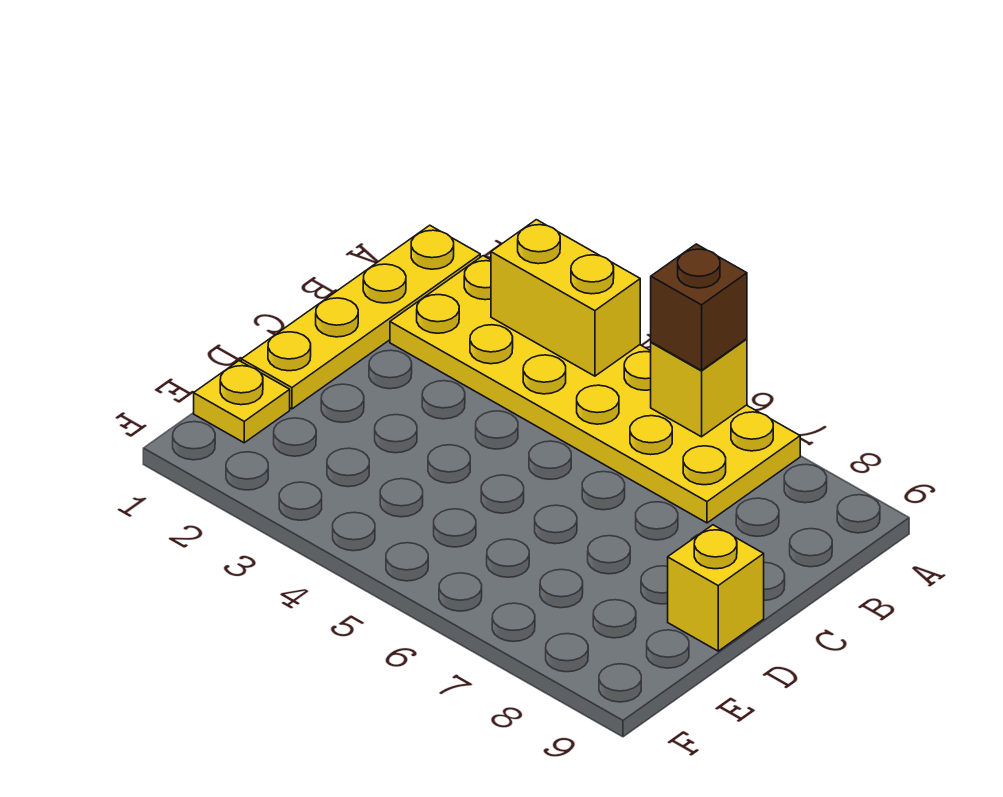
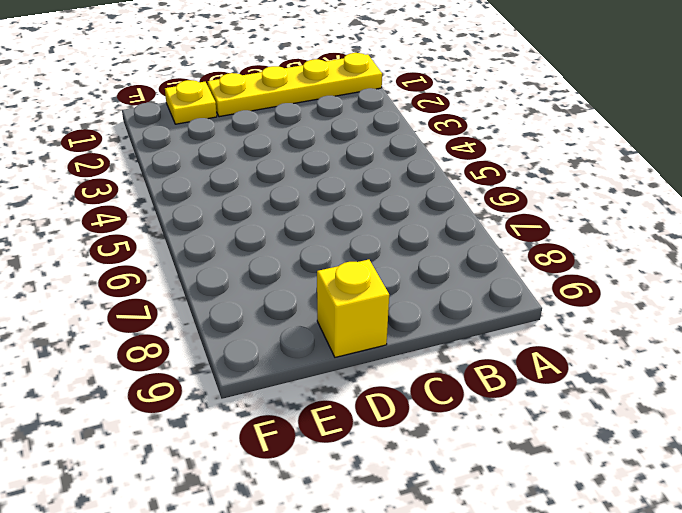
none -> yellow plate A2:B7 level 1
none -> yellow brick A3:A4 level 2

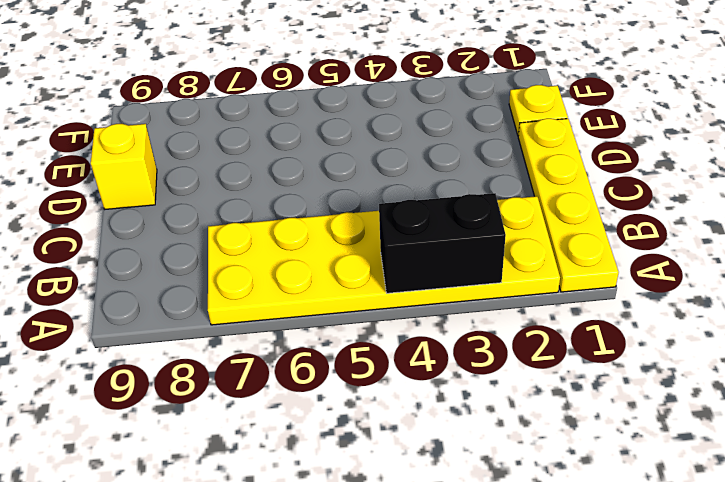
black brick A3:A4 level 2 -> yellow brick A3:A4 level 2
none -> yellow brick A6 level 2
none -> brown brick A6 level 3

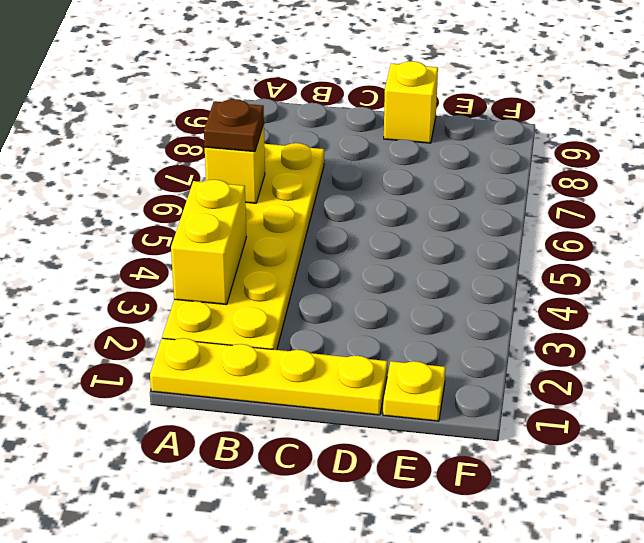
brown plate A6 level 3 -> brown brick A6 level 3

